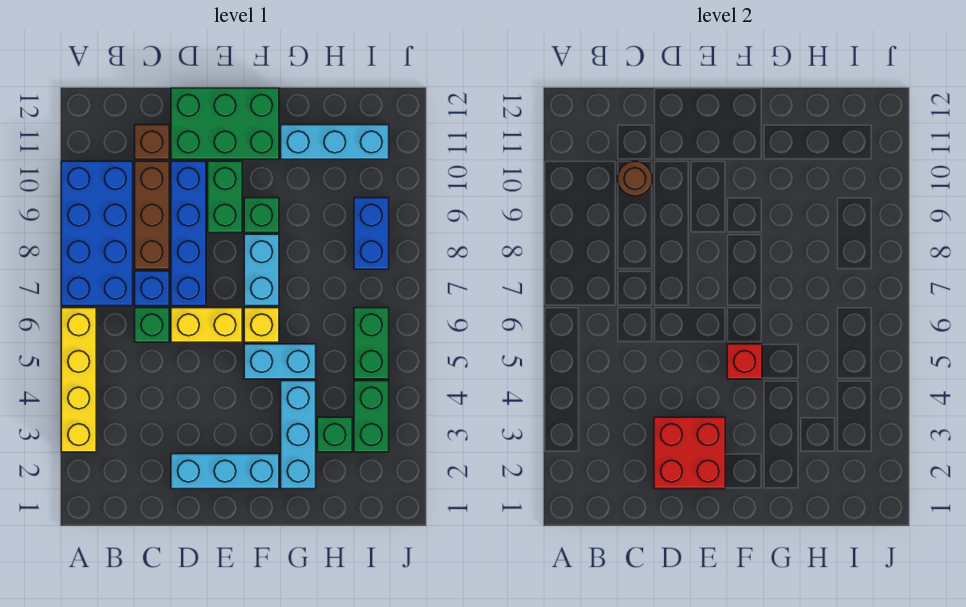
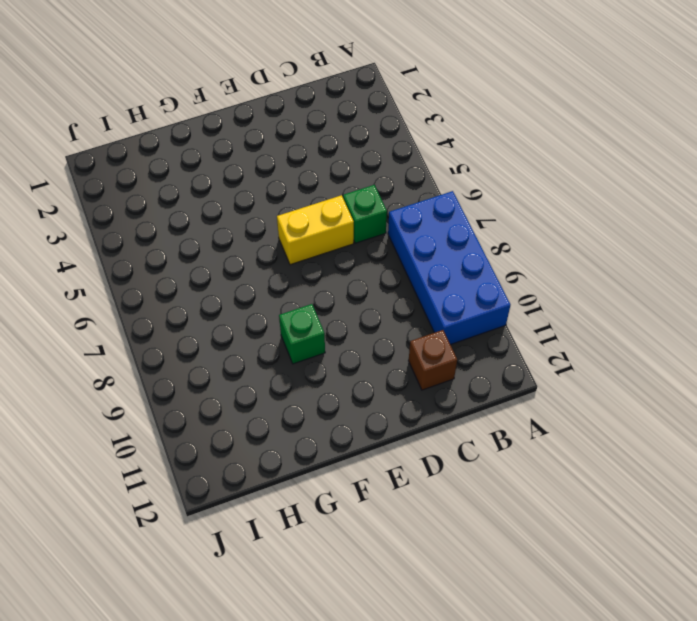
none -> yellow brick A3:A6 level 1
none -> blue brick C7 level 1
none -> brown brick C8:C10 level 1

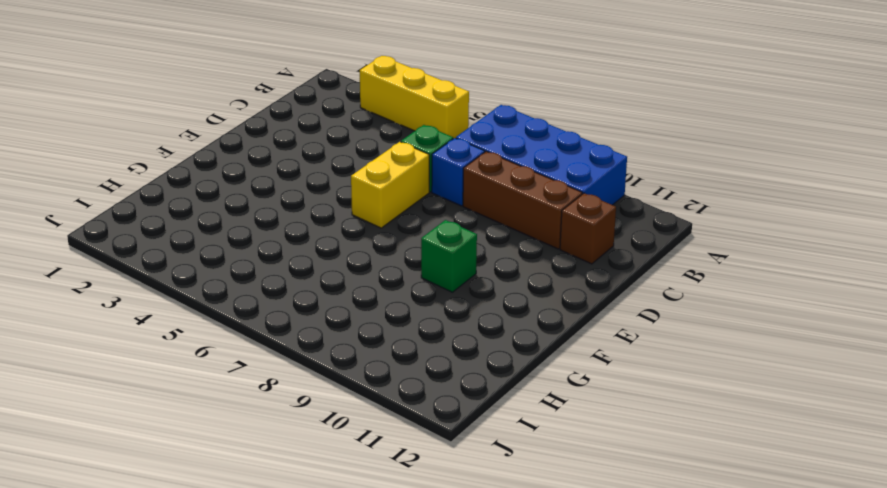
yellow brick A3:A5 level 1 -> yellow brick A3:A6 level 1
none -> cyan brick D2:F2 level 1
none -> blue brick D7:D10 level 1
none -> green brick D11:F12 level 1

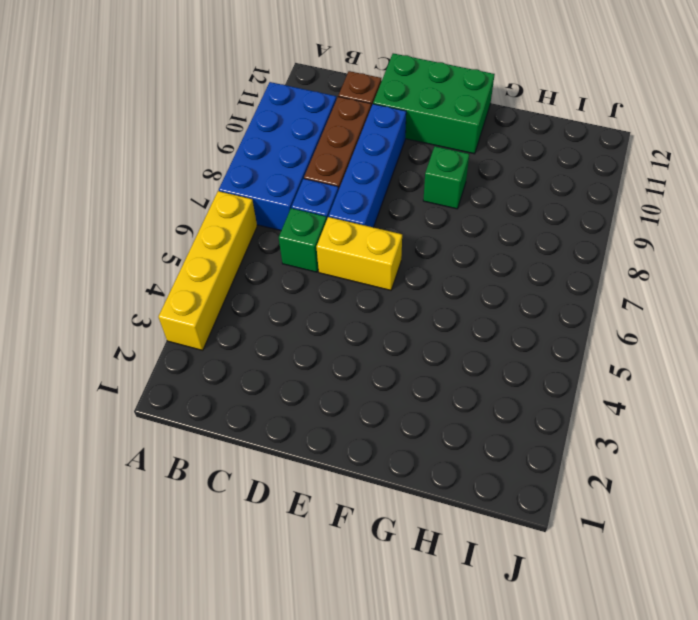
none -> cyan brick D2:F2 level 1
none -> green brick E9:E10 level 1
none -> cyan brick F5:G5 level 1

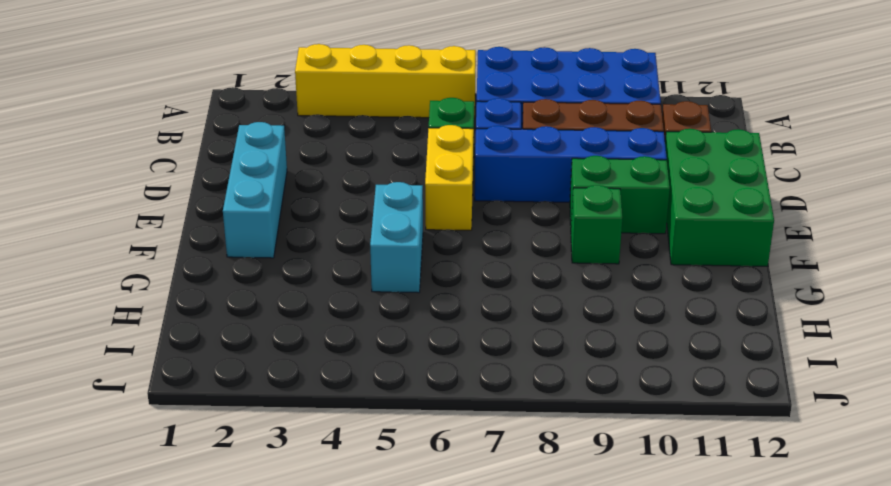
none -> yellow brick F6 level 1
none -> cyan brick F7:F8 level 1
none -> cyan brick G2:G4 level 1

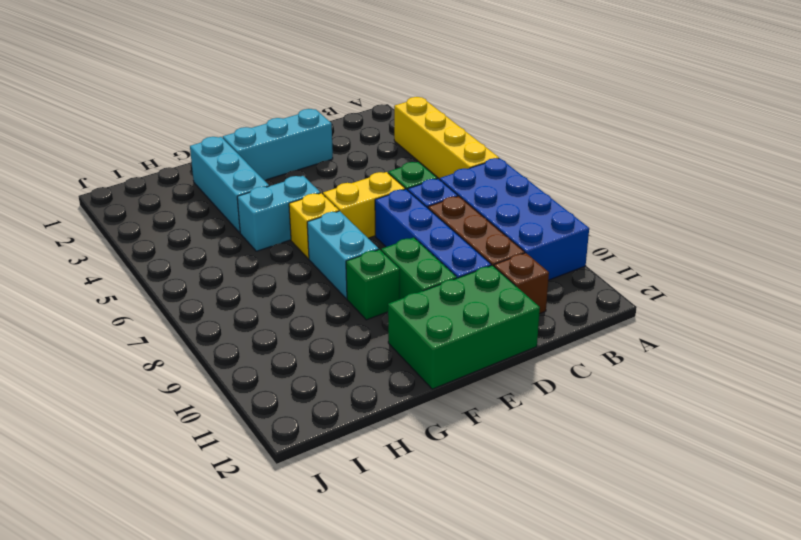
none -> cyan brick G11:I11 level 1
none -> green brick H3 level 1
none -> green brick I3:I4 level 1

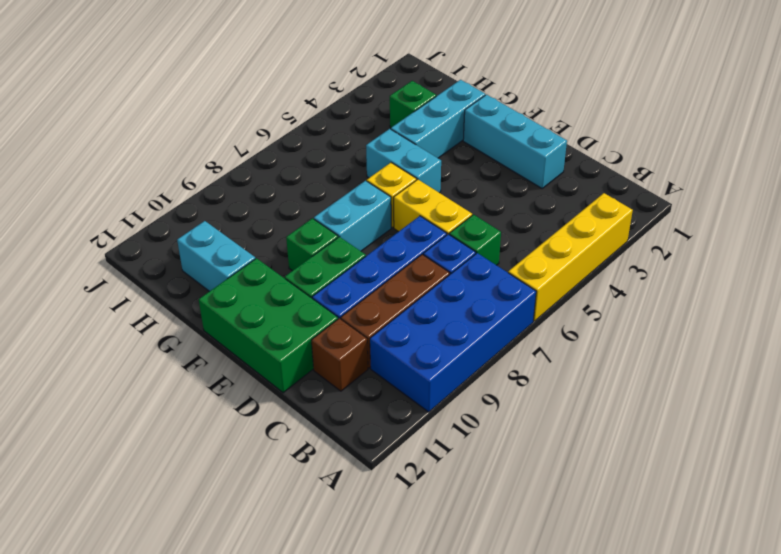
cyan brick G11:H11 level 1 -> cyan brick G11:I11 level 1
none -> green brick I3:I4 level 1
none -> green brick I5:I6 level 1
none -> blue brick I8:I9 level 1

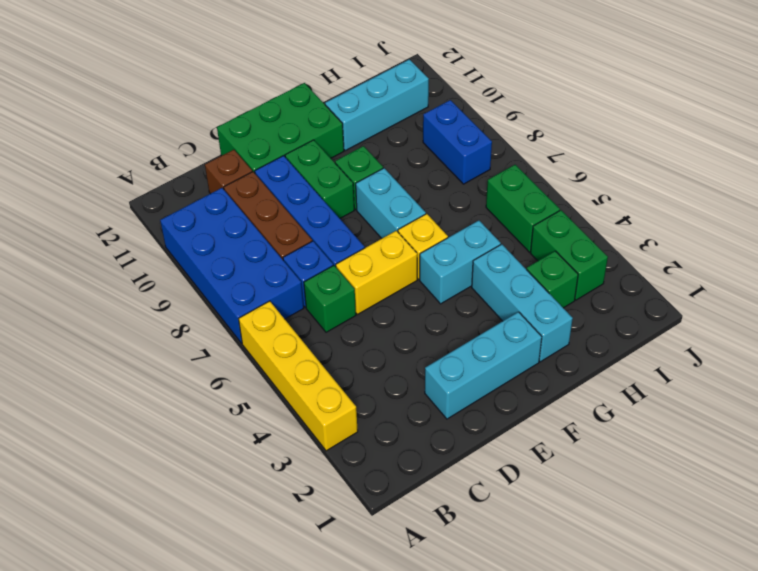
none -> brown round brick C10 level 2
none -> red brick D2:E3 level 2
none -> red brick F5 level 2

